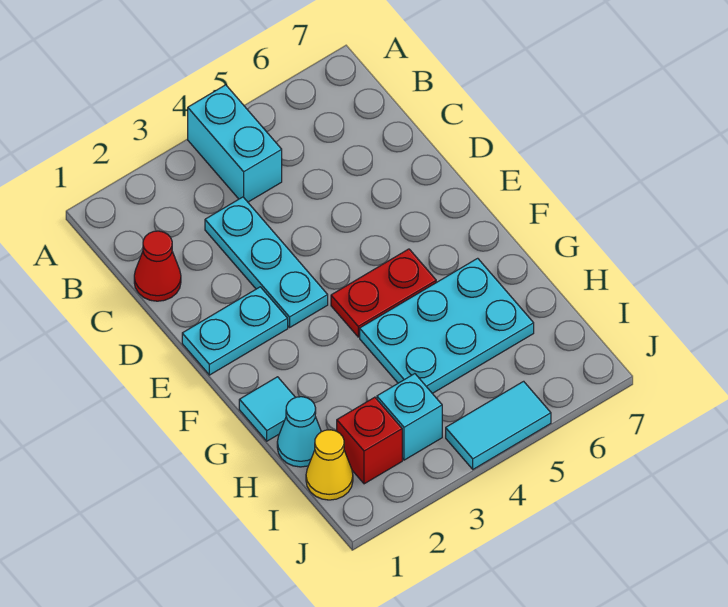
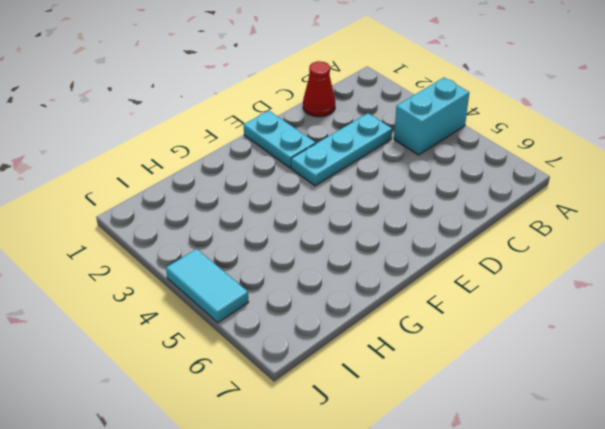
none -> red plate F4:F5 level 1
none -> cyan tile G1 level 1
none -> cyan plate G4:H6 level 1

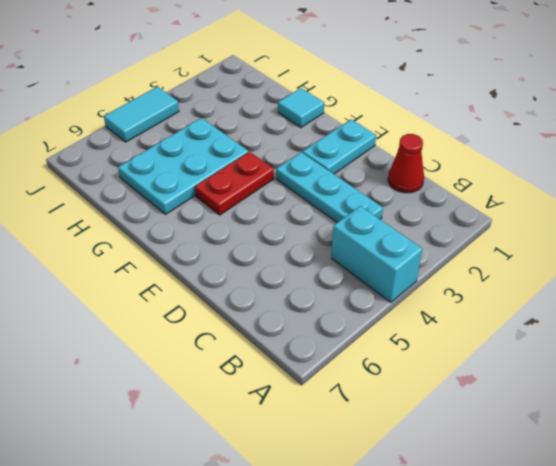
none -> cyan cone H1 level 1
none -> yellow cone I1 level 1
none -> red brick I2 level 1

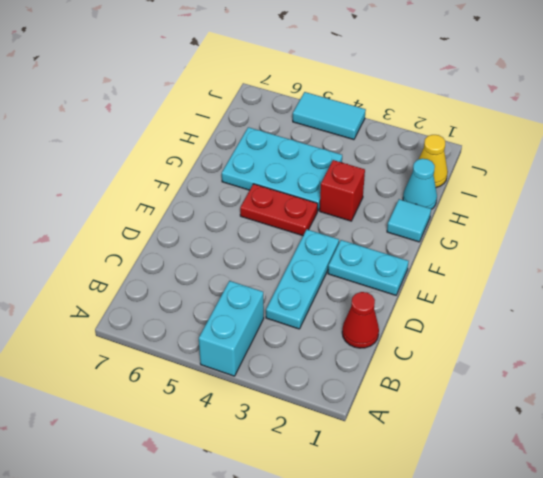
red brick G3 level 1 -> red brick I2 level 1
none -> cyan brick I3 level 1

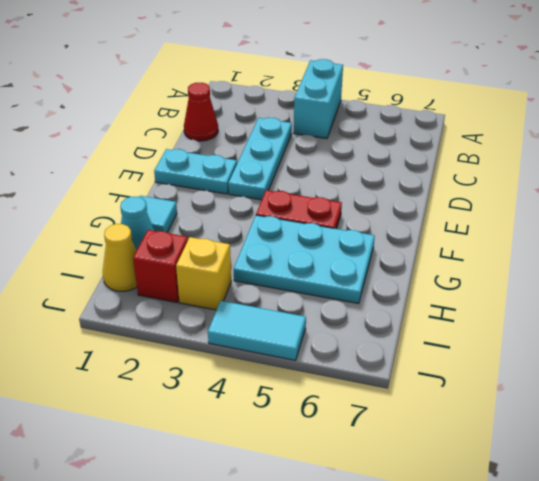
yellow brick I3 level 1 -> cyan brick I3 level 1

